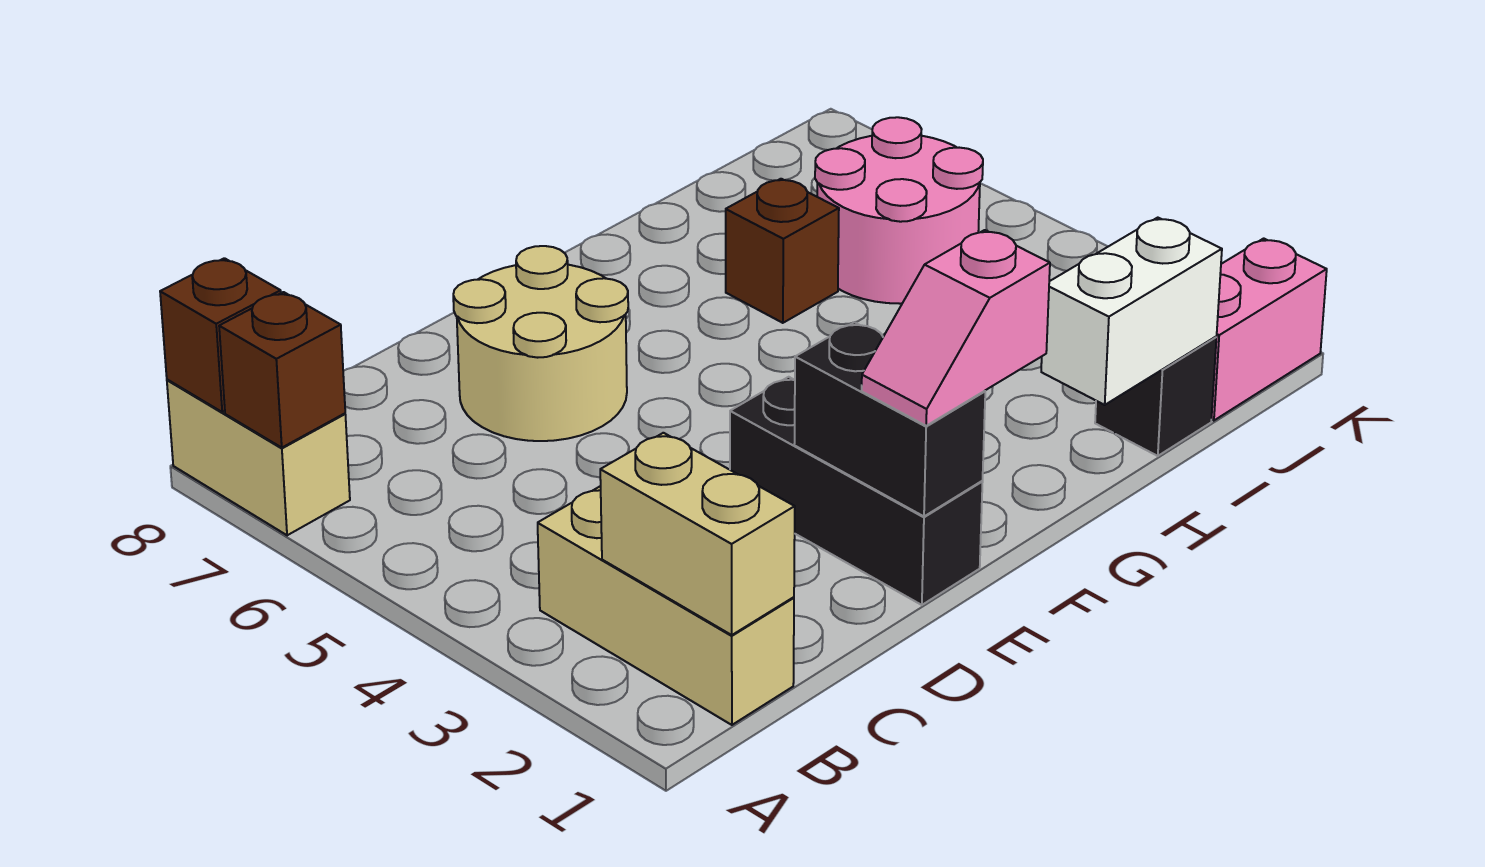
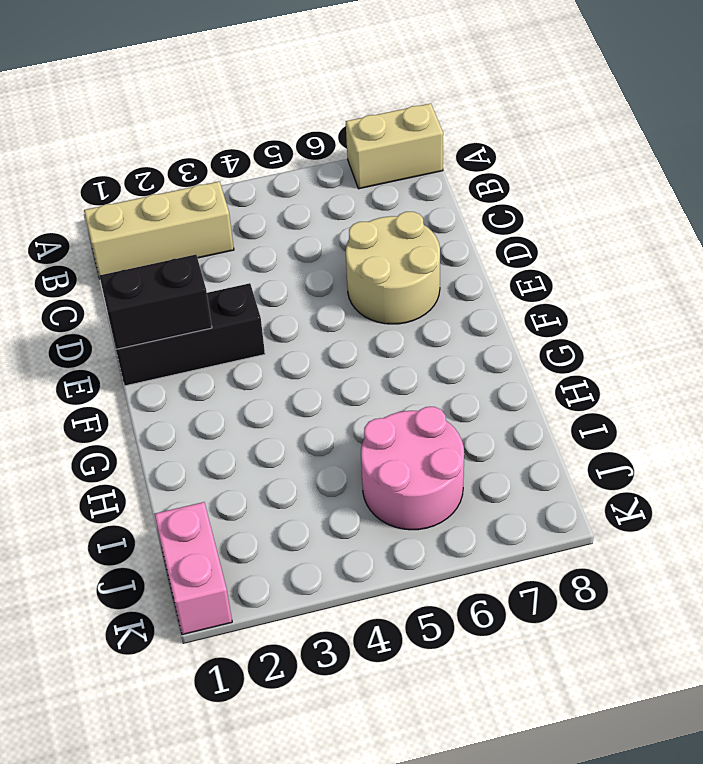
none -> brown brick H6 level 1
none -> black brick I1 level 1
none -> brown brick A7 level 2

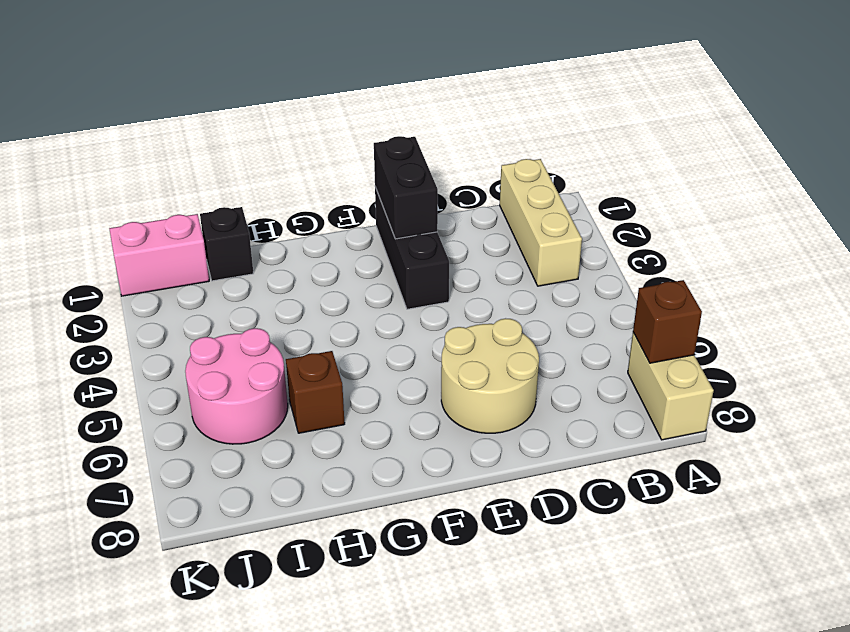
none -> brown brick A8 level 2
none -> tan brick B1:B2 level 2
none -> white brick H1:I1 level 2

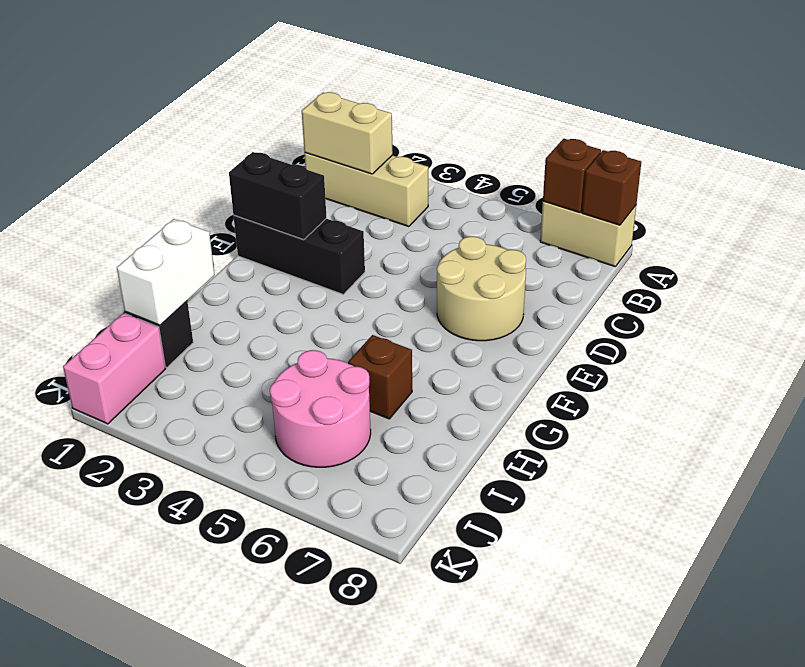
none -> pink slope E1:F1 level 3 top F

